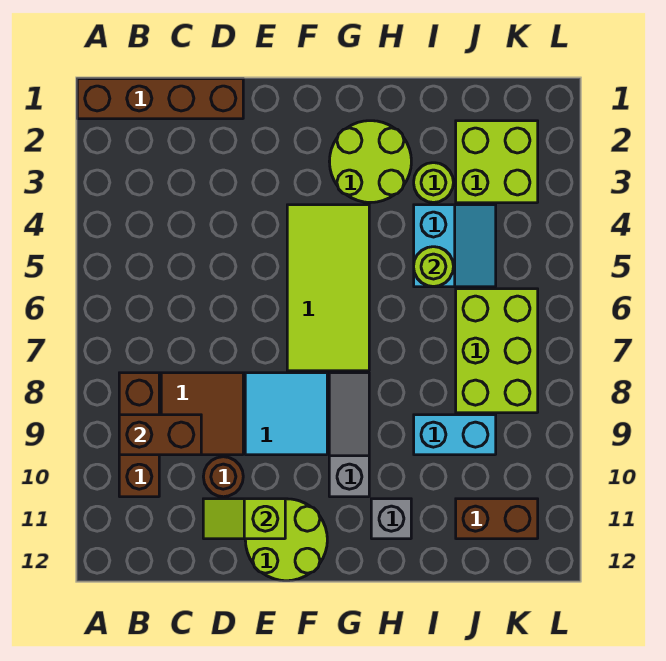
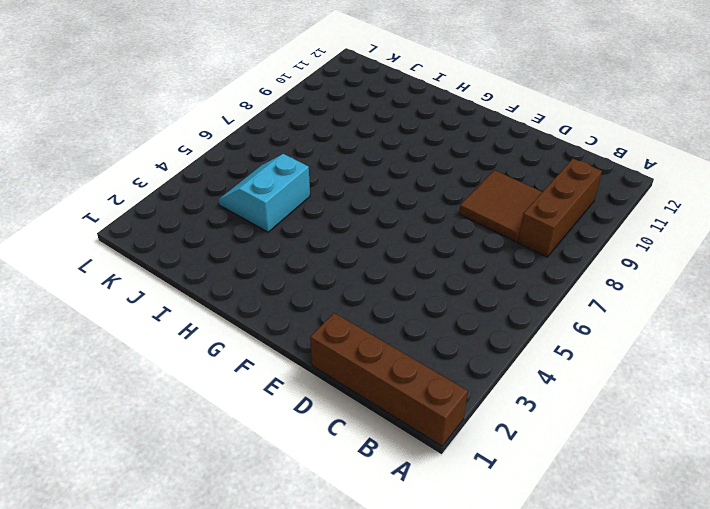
none -> brown round brick D10 level 1
none -> cyan tile E8:F9 level 1
none -> lime round brick E11:F12 level 1

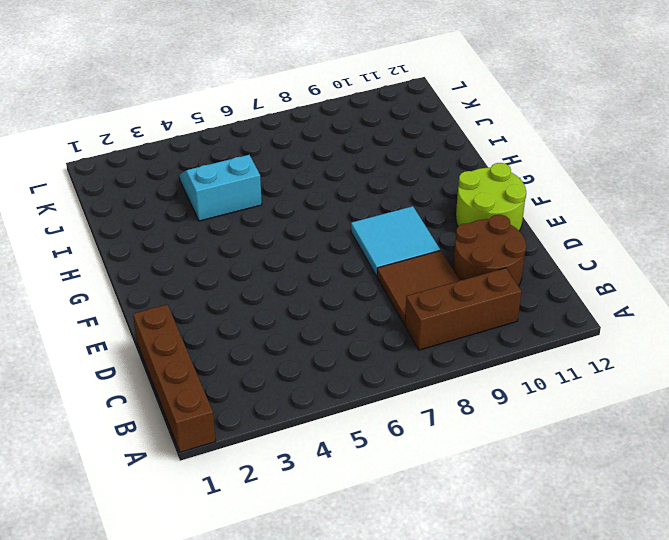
brown round brick C10:D11 level 1 -> brown round brick D10 level 1
none -> lime tile F4:G7 level 1
none -> lime round brick G2:H3 level 1
none -> grey slope G8:G10 level 1 top 10

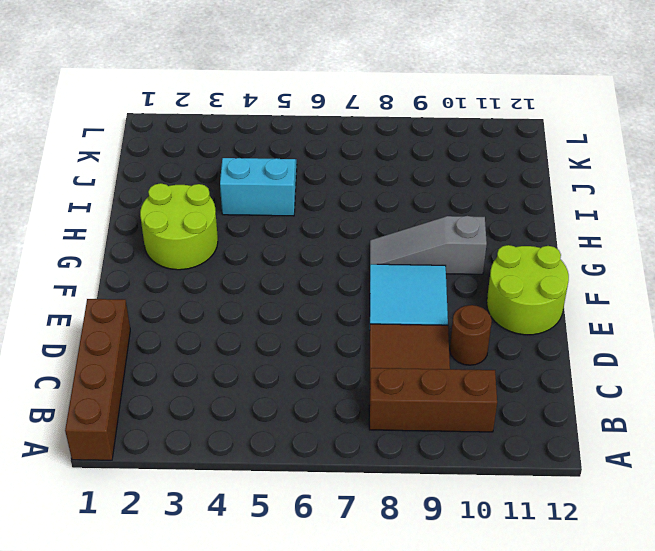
none -> lime tile F4:G7 level 1
none -> grey brick H11 level 1
none -> lime round brick I3 level 1

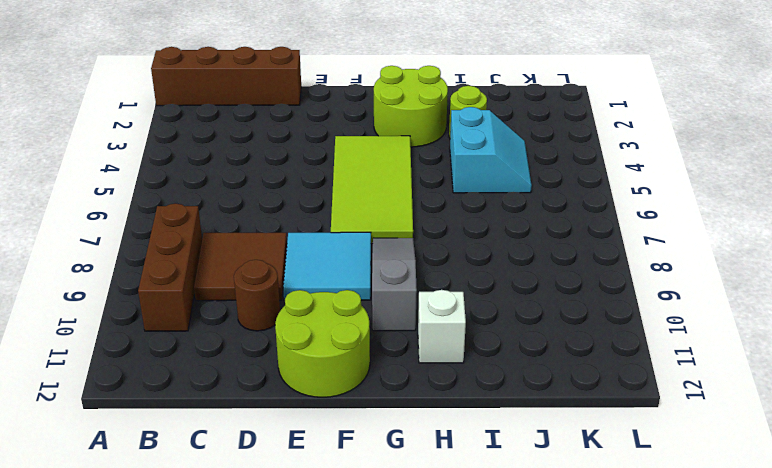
white brick H11 level 1 -> grey brick H11 level 1
none -> cyan brick I9:J9 level 1
none -> lime brick J2:K3 level 1
none -> lime brick J6:K8 level 1

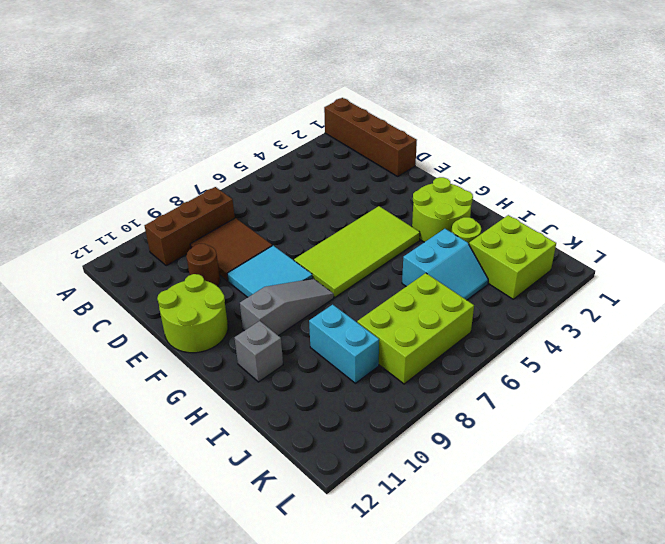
none -> brown brick J11:K11 level 1
none -> brown brick B9:C9 level 2
none -> lime slope D11:E11 level 2 top E

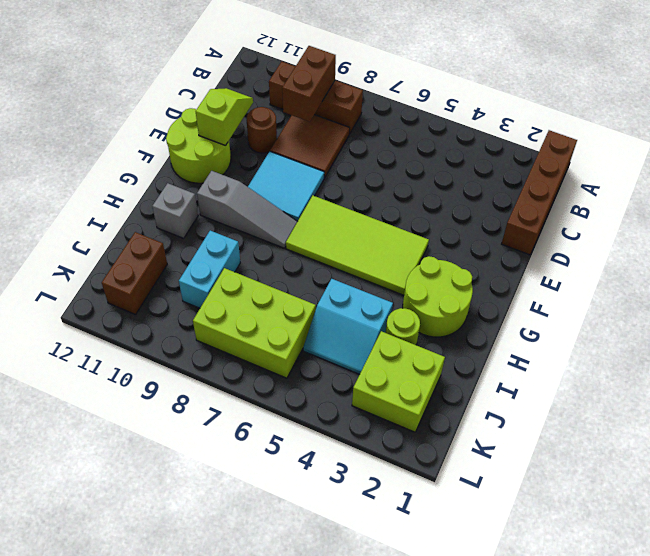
none -> lime round brick I5 level 2

